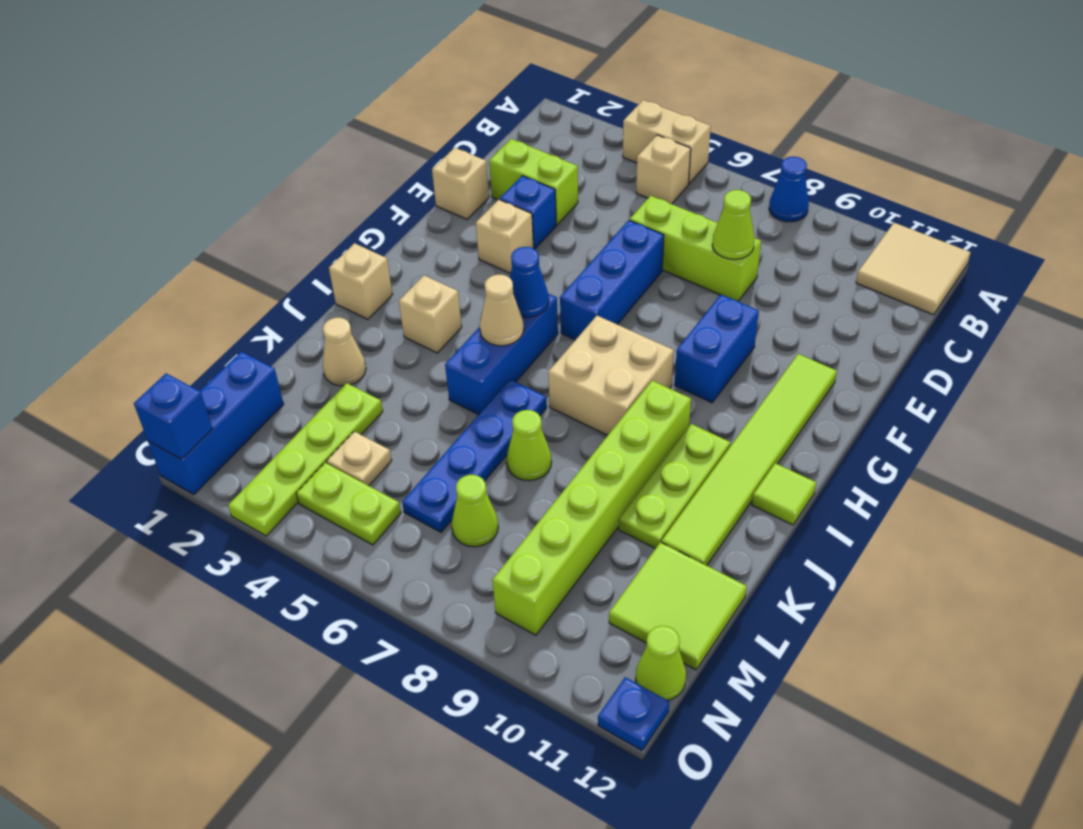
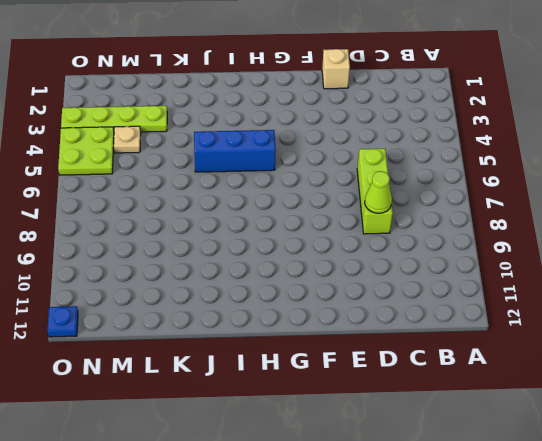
lime plate N4:O5 level 1 -> lime plate N4:N5 level 1
none -> tan brick A4:A5 level 1
none -> blue cone A8 level 1
none -> tan tile A11:B12 level 1
none -> tan brick B5 level 1

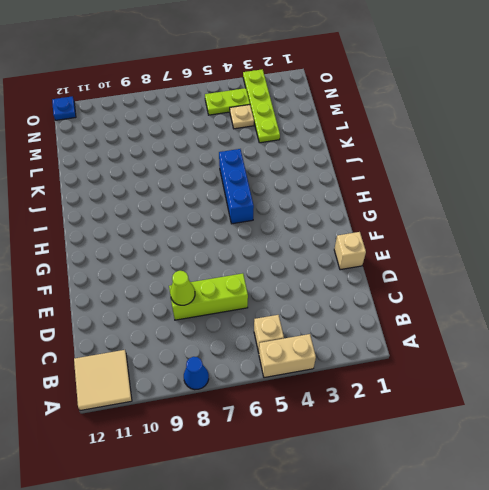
none -> lime brick D2:D3 level 1
none -> blue brick E3 level 1
none -> blue brick E6:G6 level 1
none -> tan brick F3 level 1

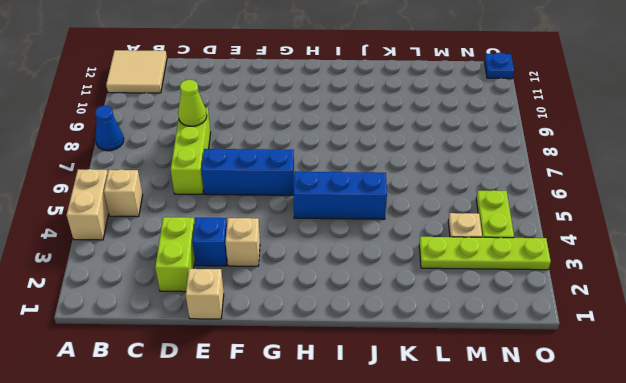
none -> blue brick F9:G9 level 1
none -> lime tile F11:K11 level 1
none -> tan brick H7:I8 level 1
none -> tan brick I1 level 1

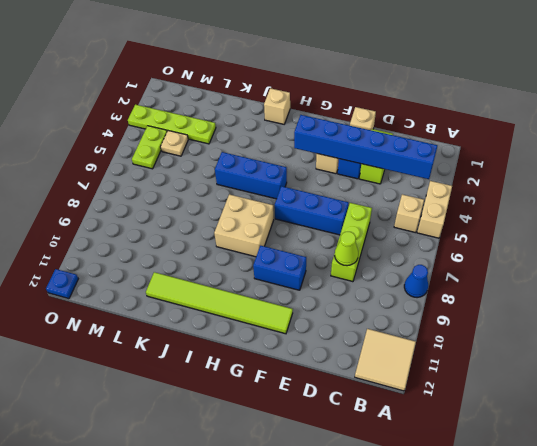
blue brick B3:G3 level 2 -> none
none -> tan brick I3 level 1
none -> lime brick I9:N9 level 1
none -> lime plate I10:K10 level 1
none -> lime tile I12 level 1

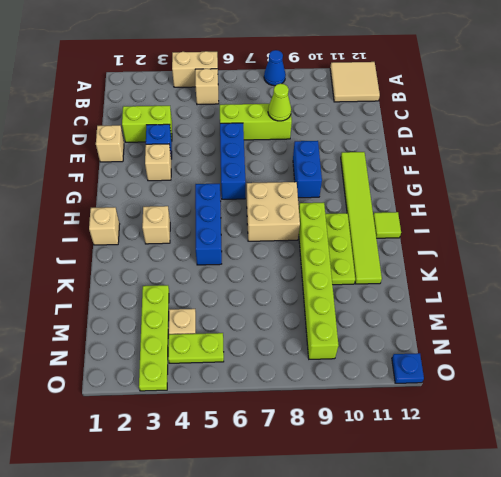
none -> blue plate J6:M6 level 1
none -> tan cone K2 level 1
none -> lime cone K7 level 1
none -> lime tile L11:M12 level 1

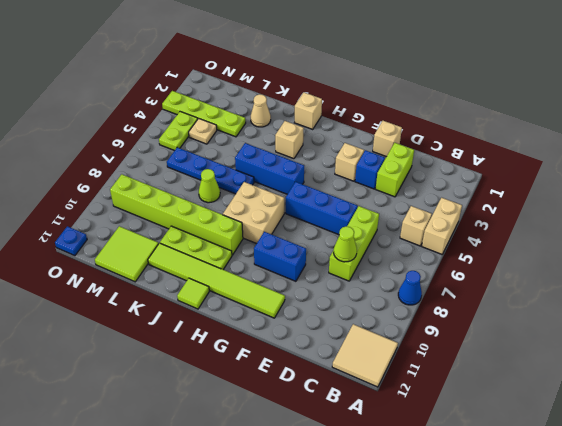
none -> blue brick M1:O1 level 1
none -> lime cone M7 level 1
none -> lime cone N12 level 1
none -> blue cone H5 level 2

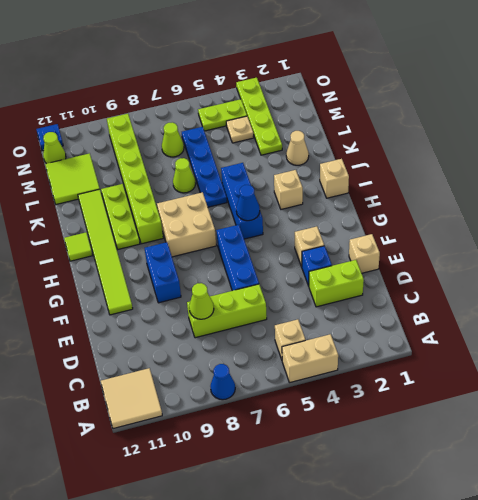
none -> blue brick M1:O1 level 1
none -> tan cone I5 level 2
none -> blue brick O1 level 2

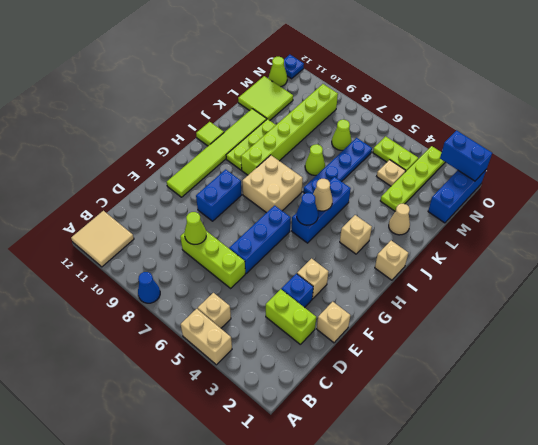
blue brick O1:O2 level 2 -> blue brick O1 level 2

